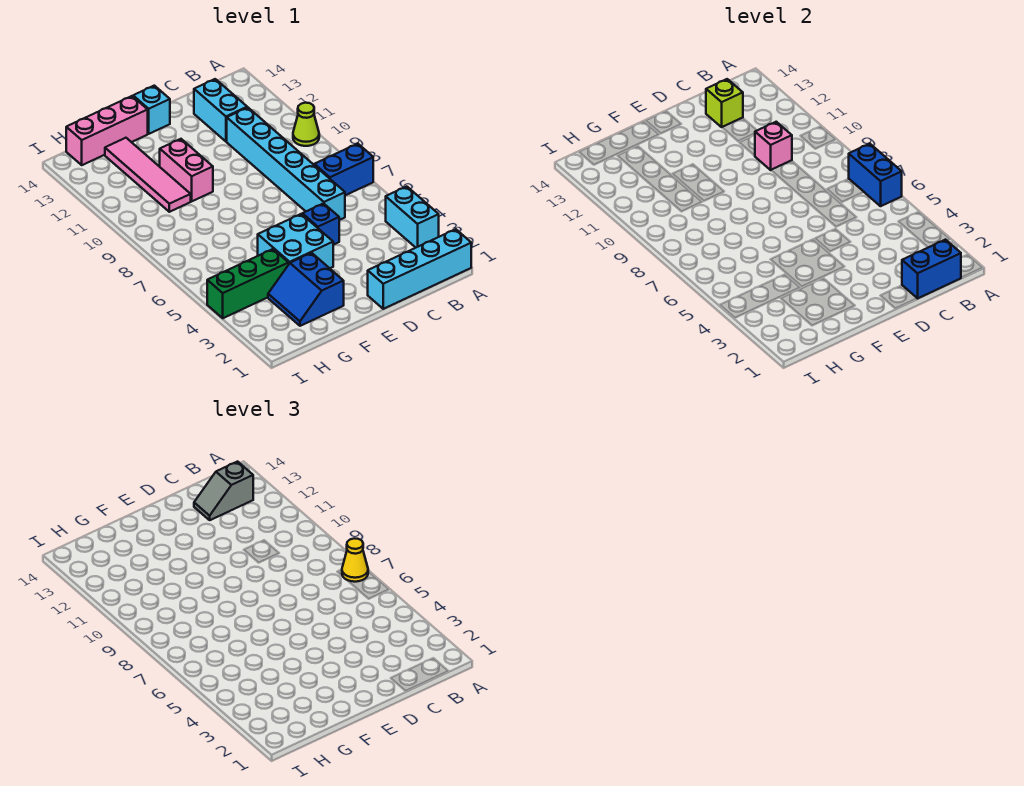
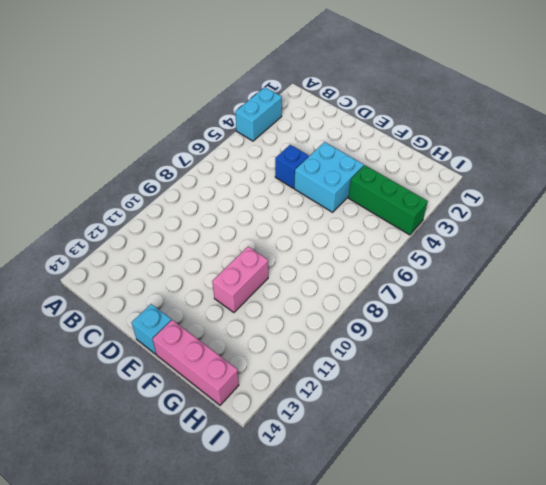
none -> cyan brick A1:D1 level 1
none -> blue brick A7:B7 level 1
none -> lime cone A10 level 1

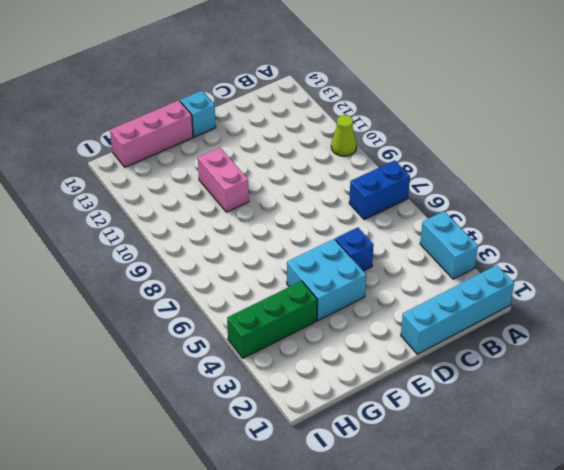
none -> cyan brick C6:C11 level 1
none -> cyan brick C12:C13 level 1
none -> blue slope F2:G3 level 1 top F

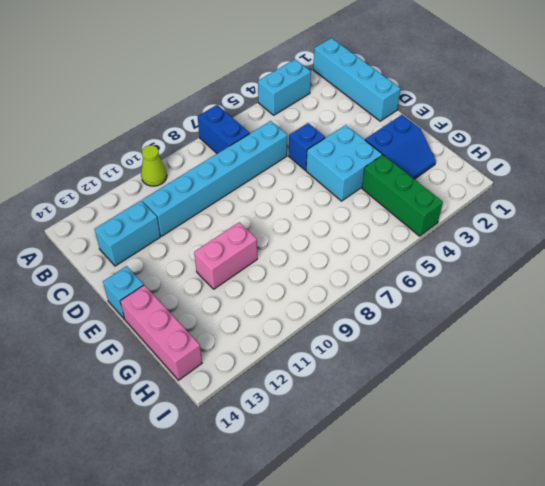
none -> pink tile G10:G13 level 1
none -> blue brick A6:A7 level 2
none -> blue brick B1:C1 level 2

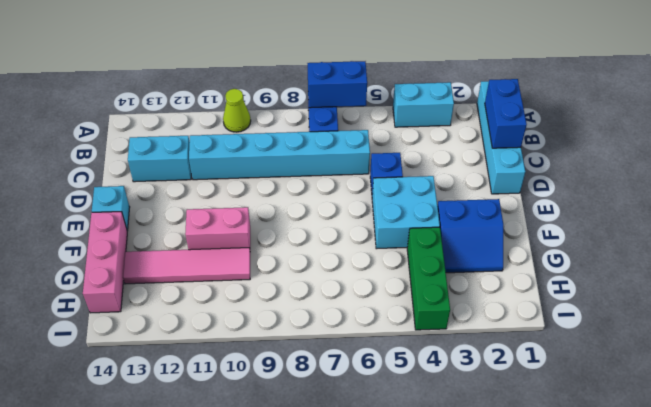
none -> pink brick C10 level 2
none -> lime brick C13 level 2
none -> yellow cone A7 level 3

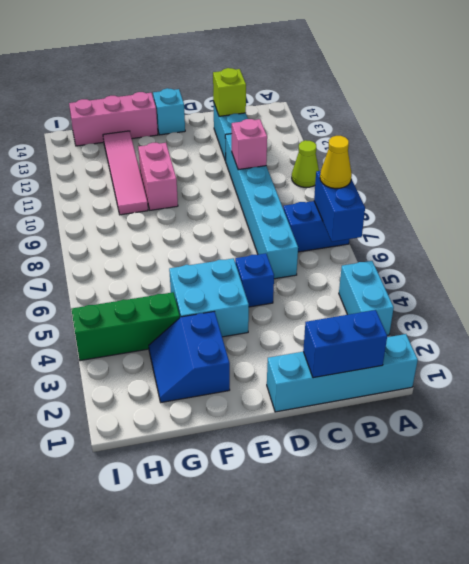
none -> grey slope B13:C13 level 3 top B

